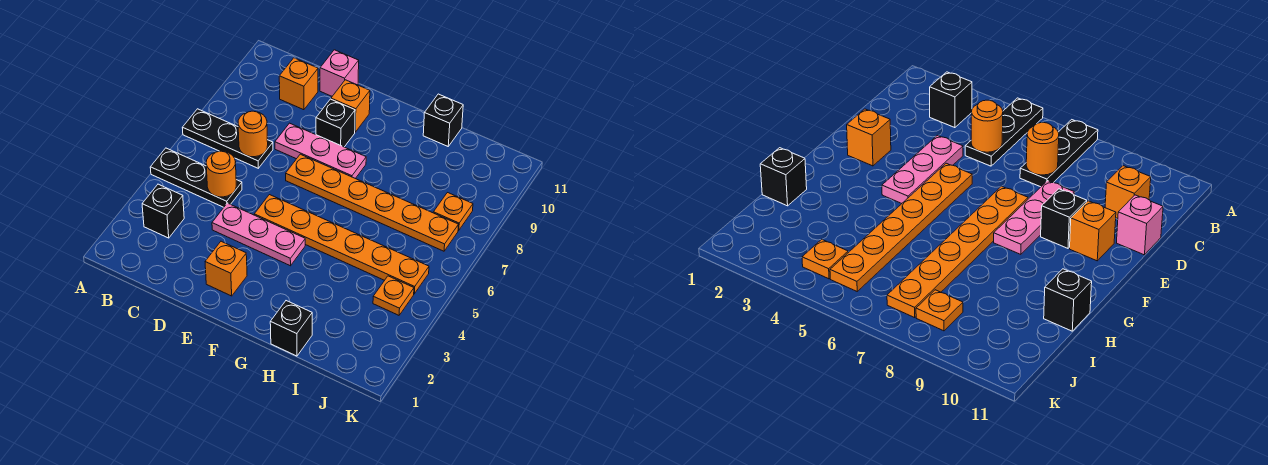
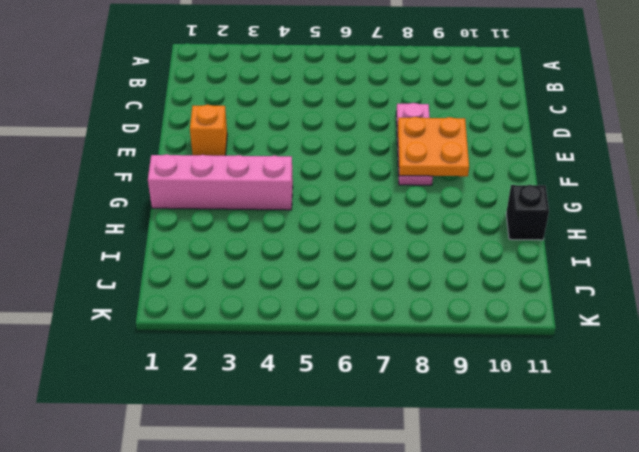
orange plate E8:F9 level 2 -> none
pink brick G1:G4 level 1 -> none
none -> black plate A5:C5 level 1
none -> black plate A7:C7 level 1
none -> black brick B3 level 1

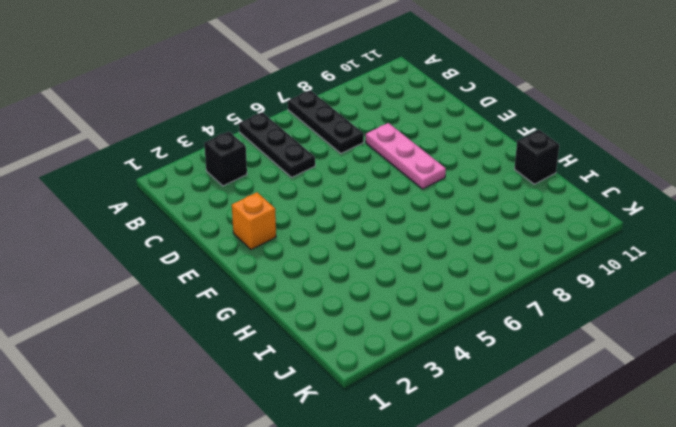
none -> orange brick C10 level 1
none -> pink plate D4:F4 level 1
none -> pink brick D11 level 1

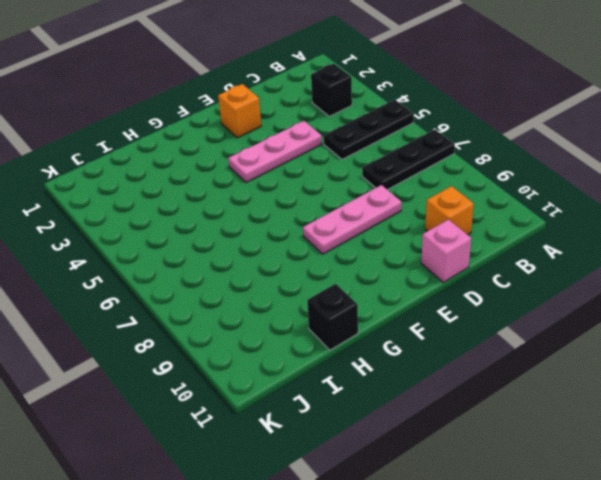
none -> orange plate E5:J5 level 1
none -> orange plate E7:J7 level 1
none -> black brick E9 level 1

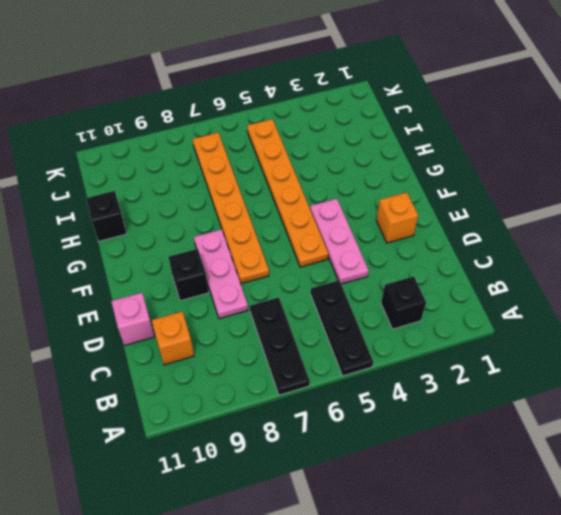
none -> orange brick E10 level 1
none -> black brick H1 level 1
none -> orange plate J4 level 1

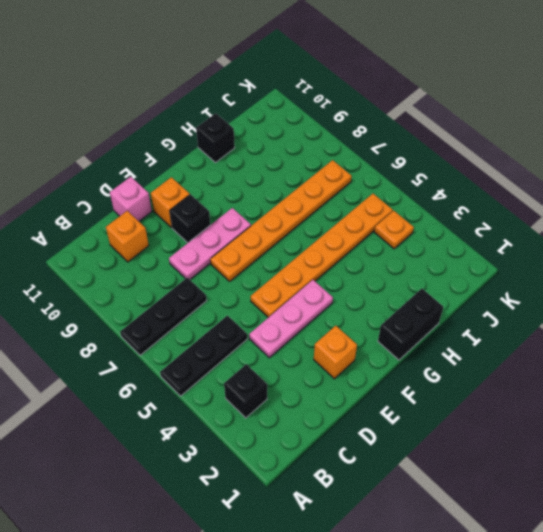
black brick G1:H1 level 1 -> black brick H1 level 1
none -> orange plate J8 level 1
none -> orange round brick C5 level 2
none -> orange round brick C7 level 2

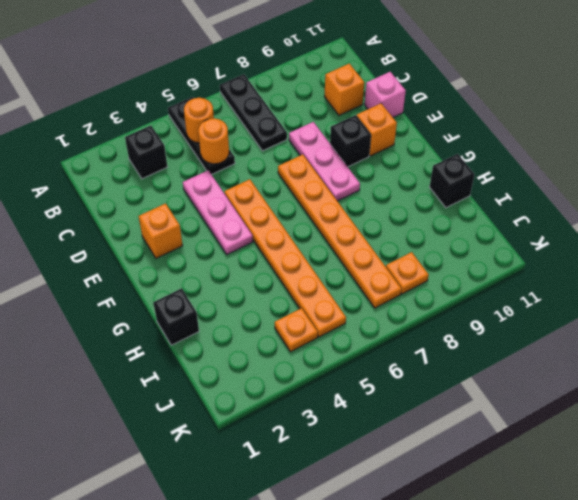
orange round brick B5 level 2 -> orange round brick C7 level 2

